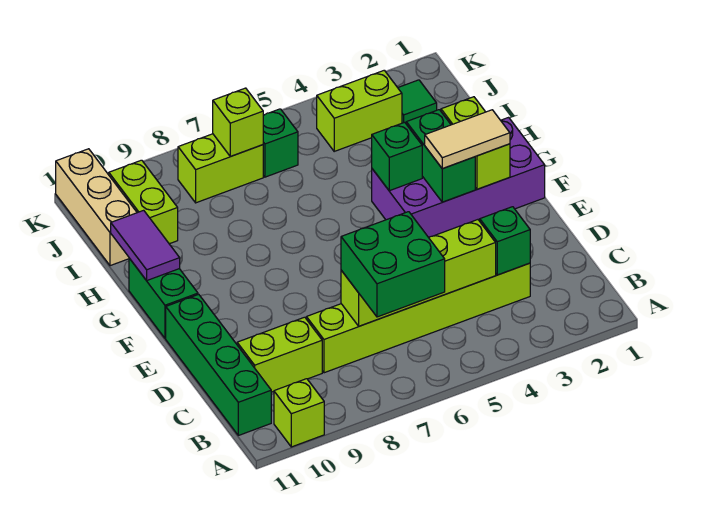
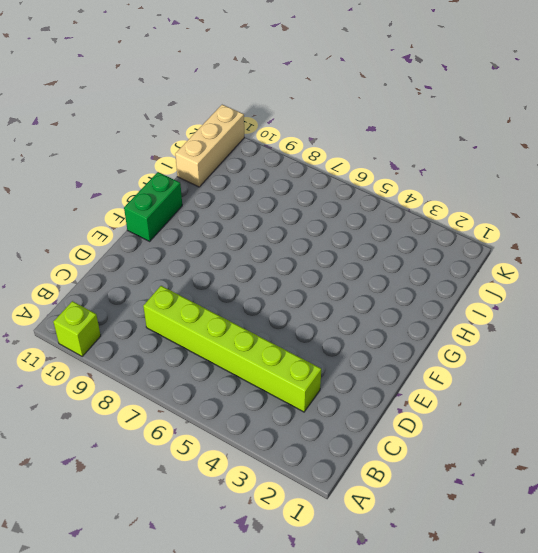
none -> green brick B11:E11 level 1
none -> lime brick C9:C10 level 1
none -> purple brick F1:G4 level 1

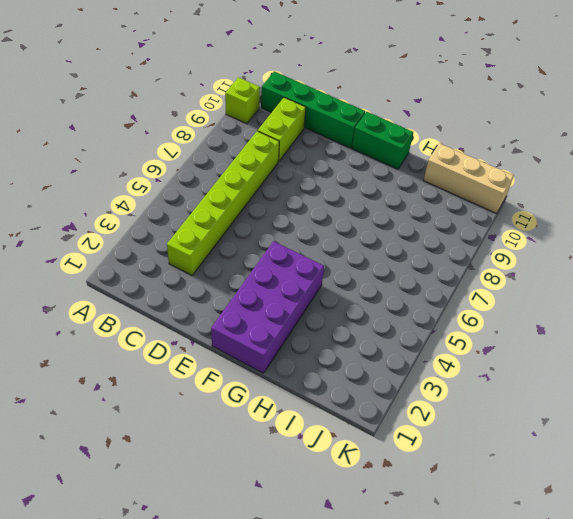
none -> lime brick I10:J10 level 1
none -> green tile J2 level 1
none -> lime brick J3:J4 level 1

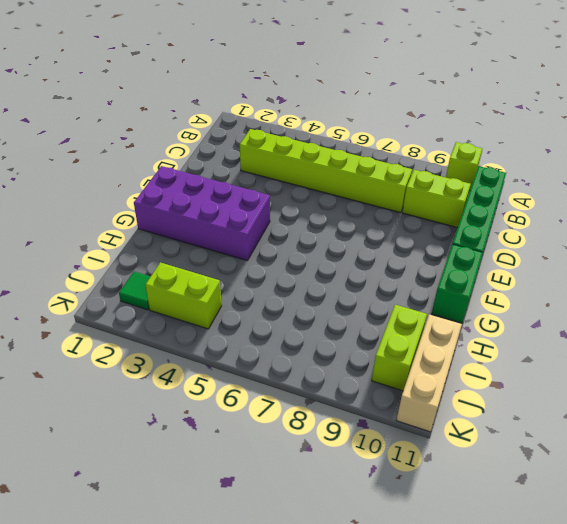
none -> green brick J6 level 1
none -> lime brick J7:J8 level 1
none -> green brick C3 level 2

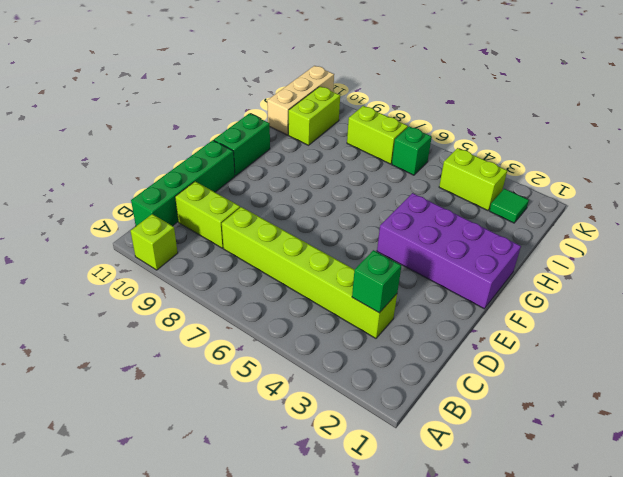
none -> lime brick C4:C7 level 2
none -> lime brick F2:G2 level 2
none -> green brick F3:G3 level 2

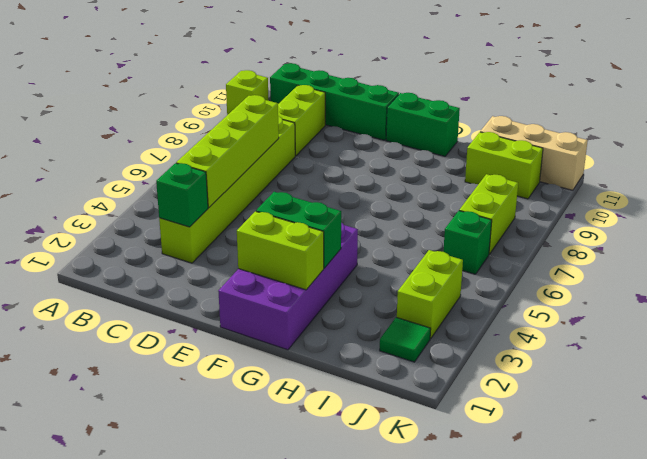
none -> green brick G4 level 2
none -> purple tile G11:H11 level 2
none -> lime brick J7 level 2

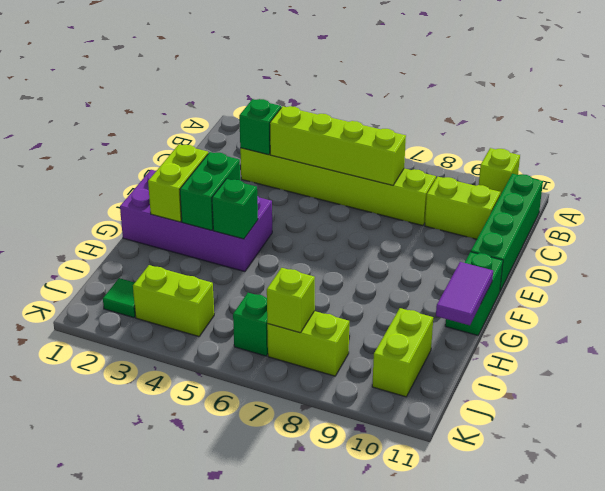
none -> tan brick I11:K11 level 1
none -> green brick B6:C7 level 3
none -> tan tile F2:F3 level 3

